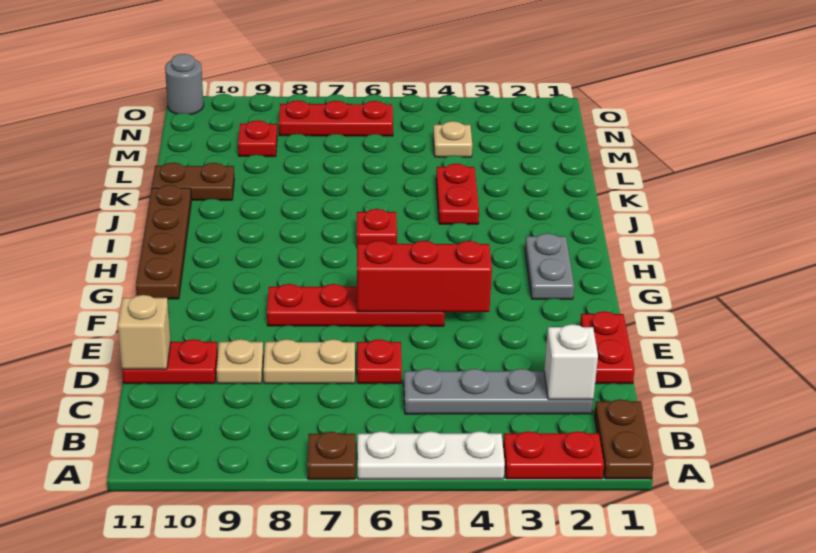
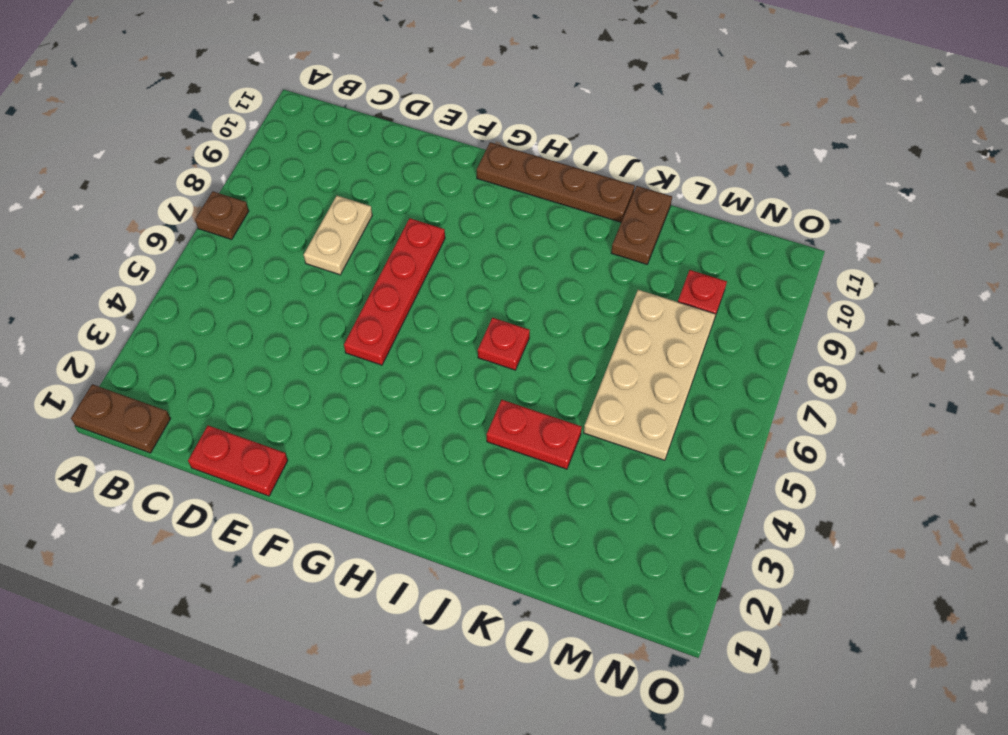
tan plate L5:M8 level 1 -> none
none -> red plate A2:A3 level 1
none -> white plate A4:A6 level 1
none -> grey plate C2:C5 level 1

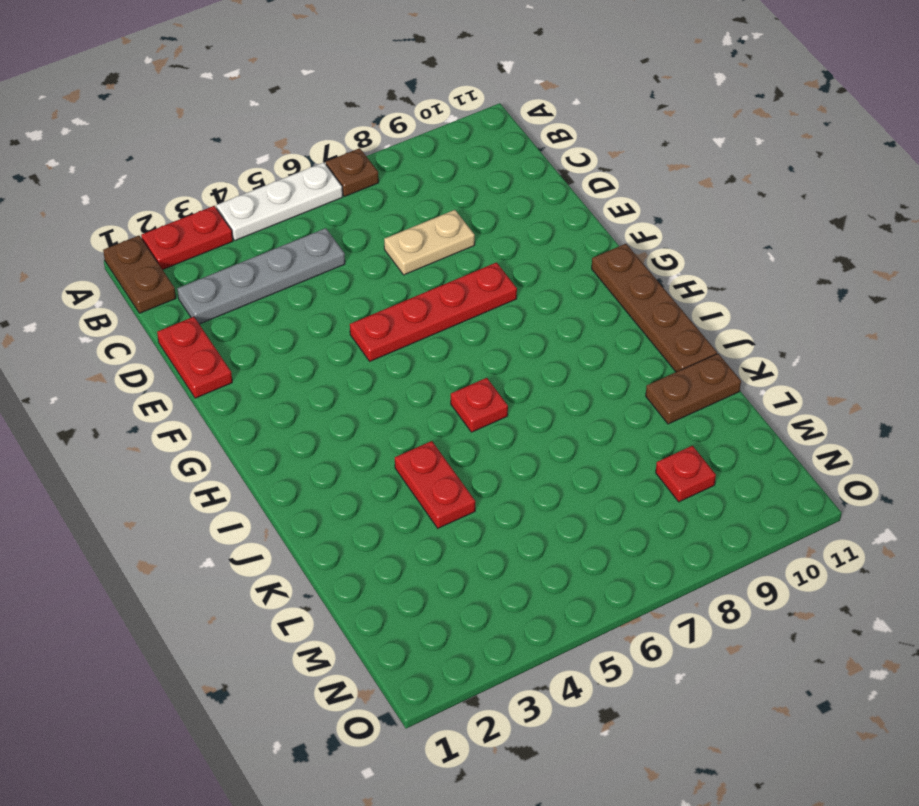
none -> red plate D6 level 1
none -> tan plate D9 level 1
none -> red plate D10:D11 level 1

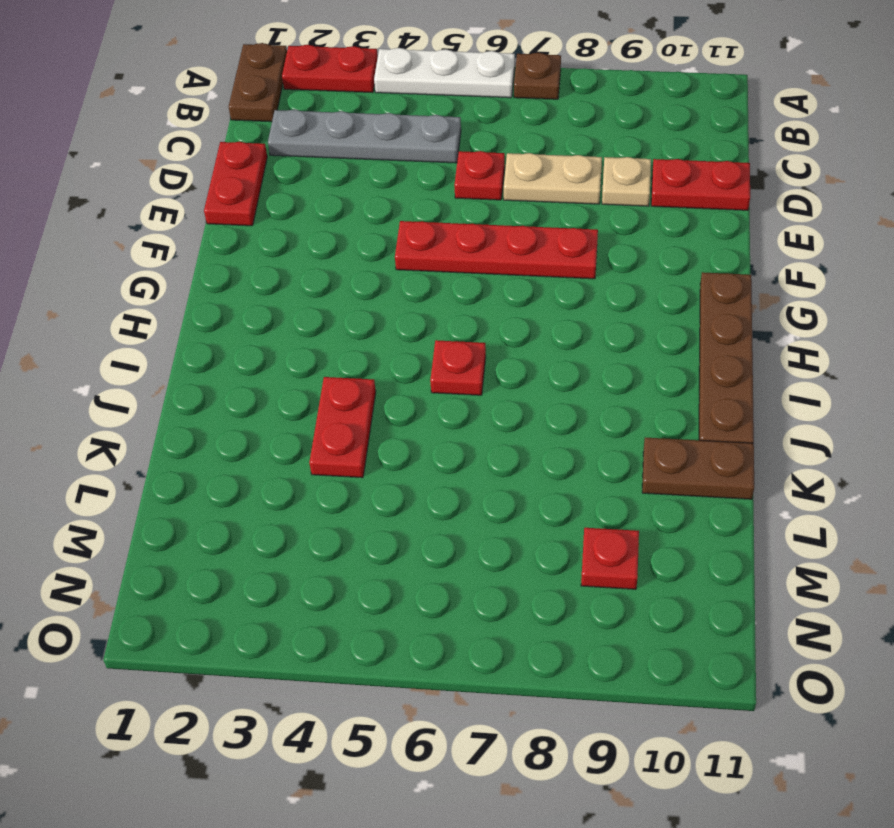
none -> grey plate G2:H2 level 1
none -> tan plate M4 level 1
none -> red plate N6:N8 level 1

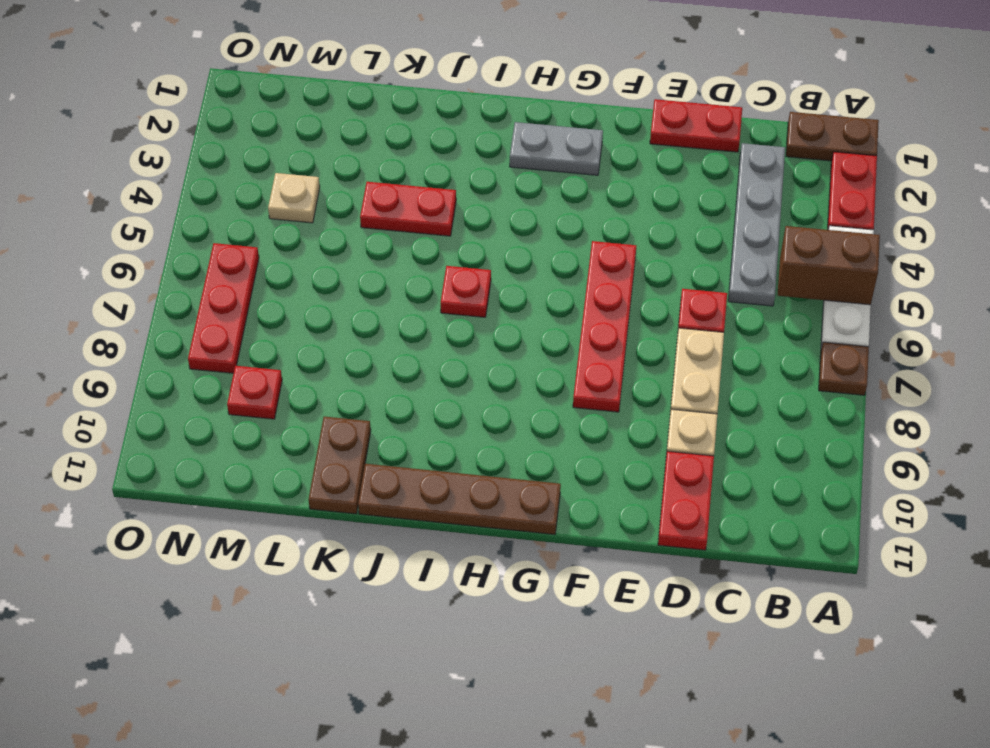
brown brick A5:B5 level 2 -> none
none -> grey round brick O11 level 1
none -> white brick C2 level 2
none -> tan brick D11 level 2

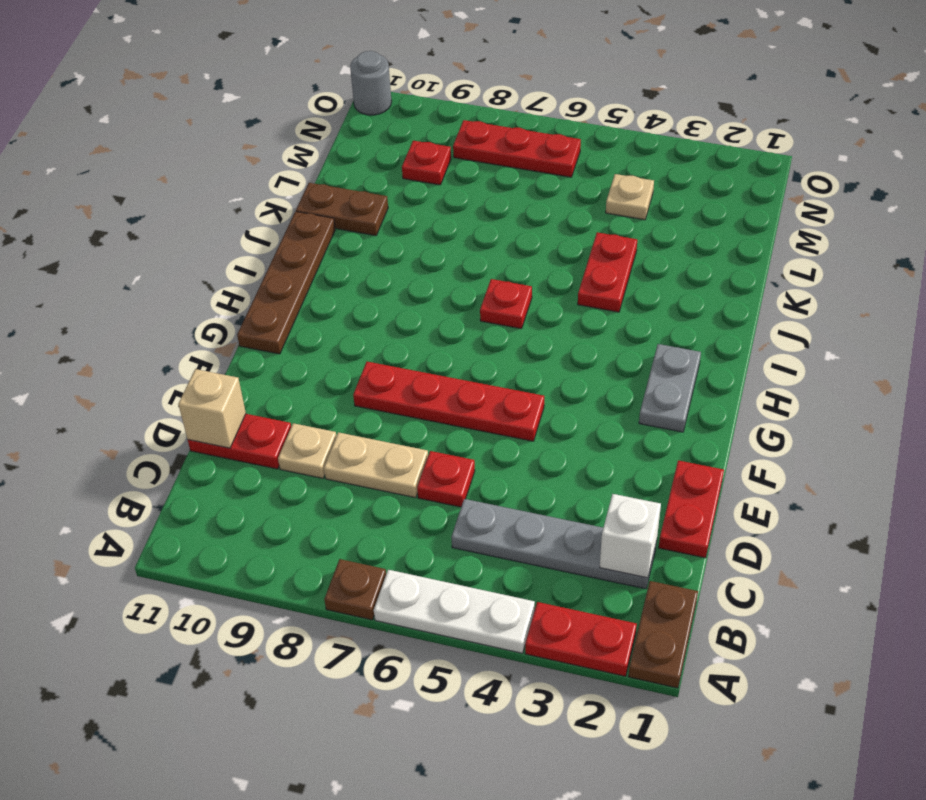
none -> red brick F4:F6 level 2

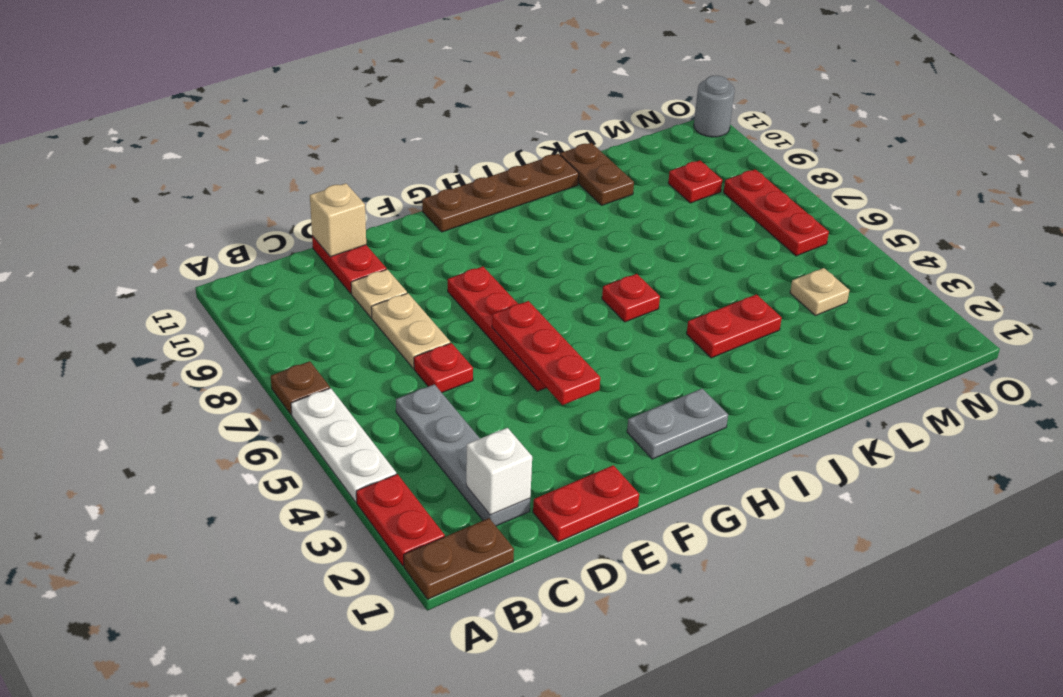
red plate F4:F6 level 2 -> red brick F4:F6 level 2

